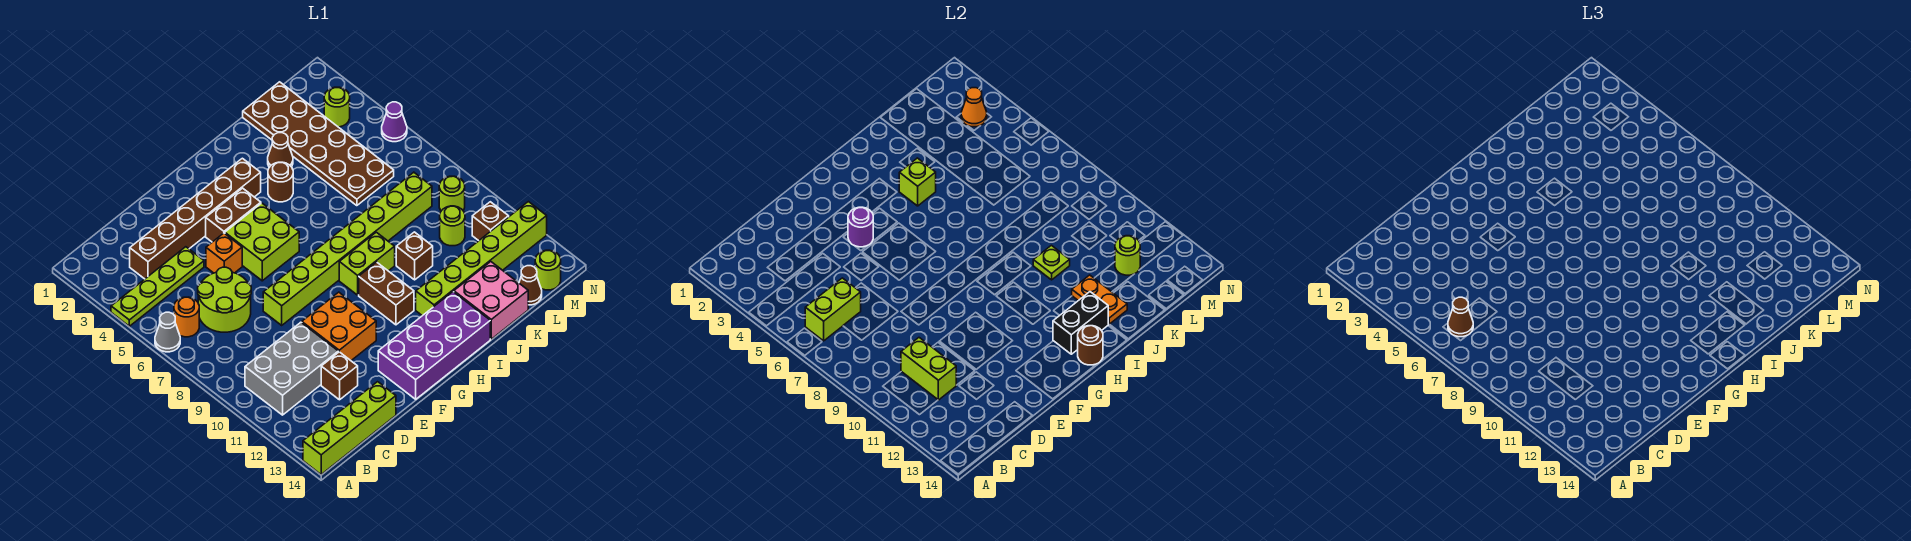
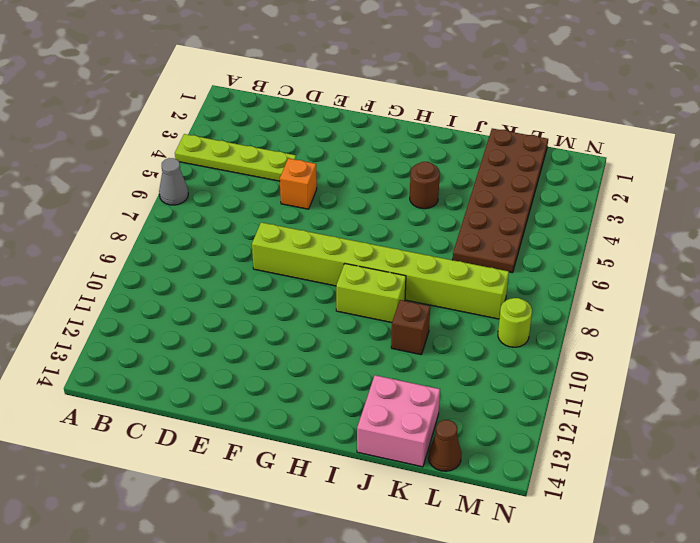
none -> lime brick A14:D14 level 1
none -> orange round brick B6 level 1
none -> grey brick B10:D11 level 1
none -> brown brick C3:H3 level 1

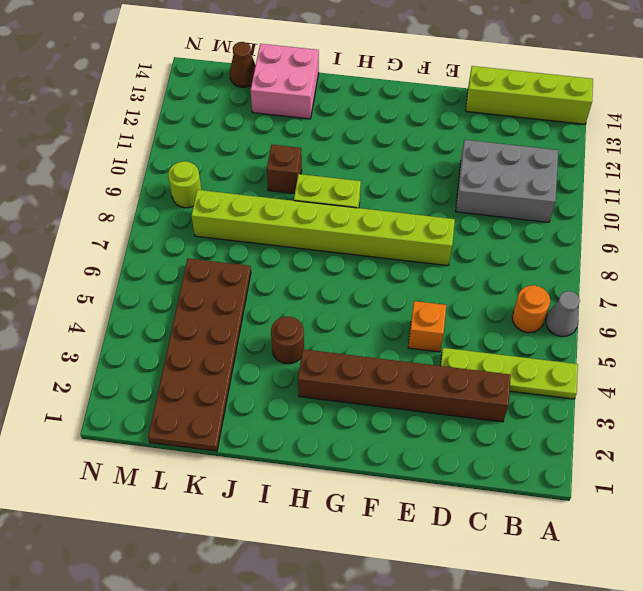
none -> lime round brick C6:D7 level 1
none -> brown brick D12 level 1
none -> orange brick E10:F11 level 1
none -> brown brick F4:G4 level 1

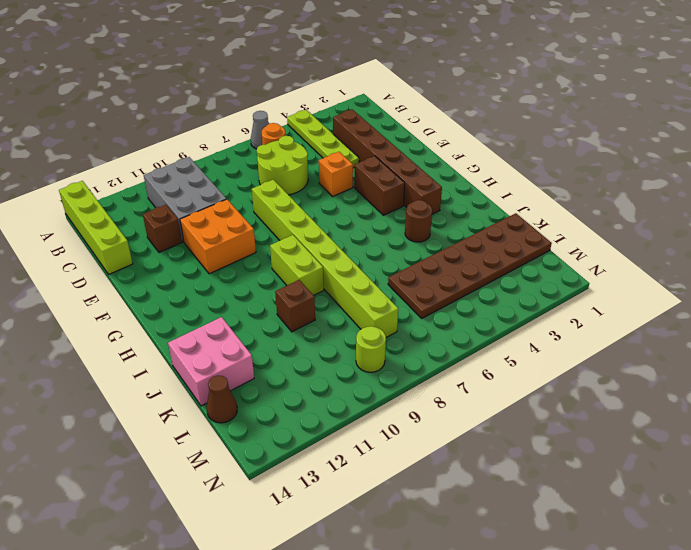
none -> lime brick F5:G6 level 1
none -> purple brick F13:I14 level 1
none -> brown brick H10:H11 level 1
none -> lime brick I12:N12 level 1

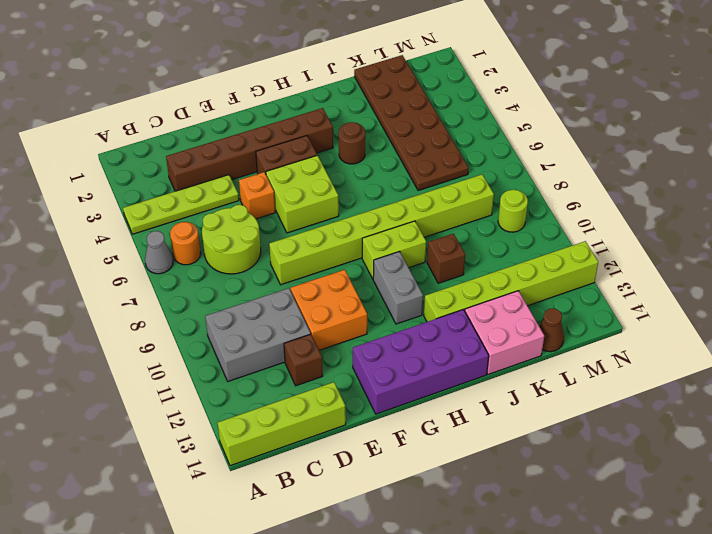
grey brick H10:H11 level 1 -> brown brick H10:H11 level 1
none -> brown cone J3 level 1
none -> lime round brick L10 level 1
none -> lime round brick M3 level 1
none -> brown brick M11 level 1

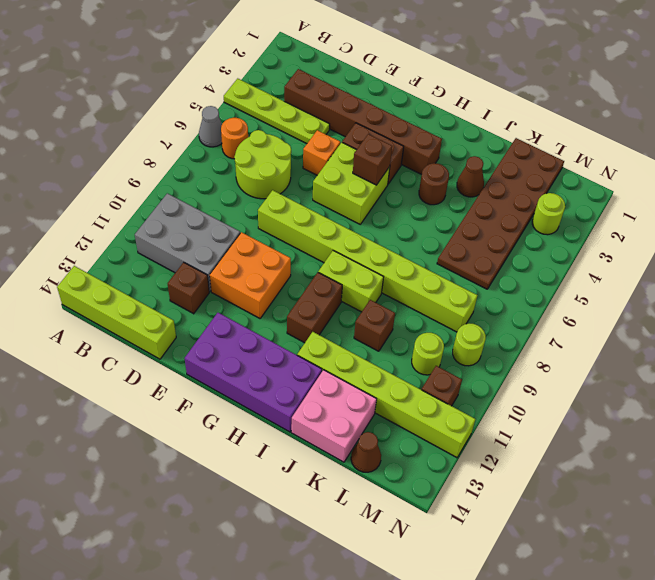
brown brick G5 level 2 -> none
none -> lime round brick M14 level 1
none -> purple cone N5 level 1
none -> lime brick B6:C6 level 2
none -> lime brick C10:C11 level 2

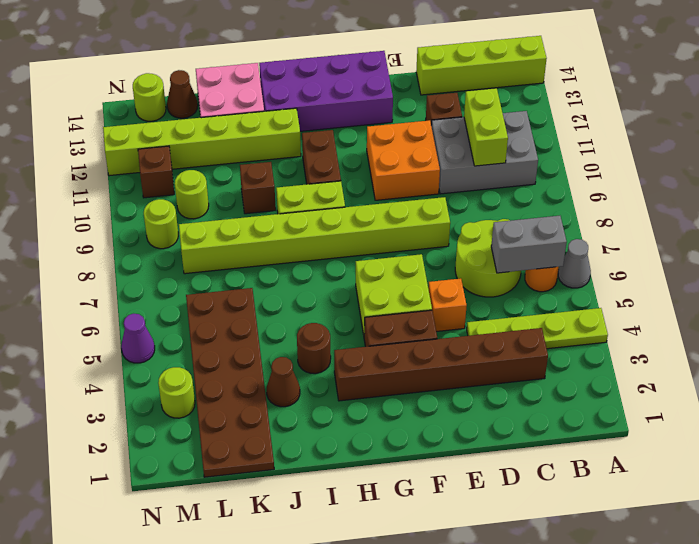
grey brick B6:C6 level 2 -> lime brick B6:C6 level 2
none -> purple round brick F4 level 2
none -> black brick H13:I13 level 2
none -> brown round brick H14 level 2
none -> lime brick I4 level 2

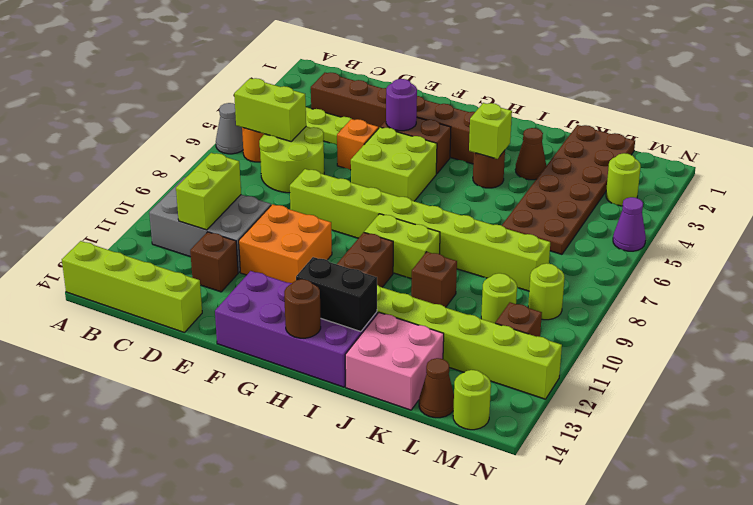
none -> lime plate J10 level 2
none -> orange plate J12:J13 level 2
none -> lime round brick L12 level 2
none -> orange cone M3 level 2

